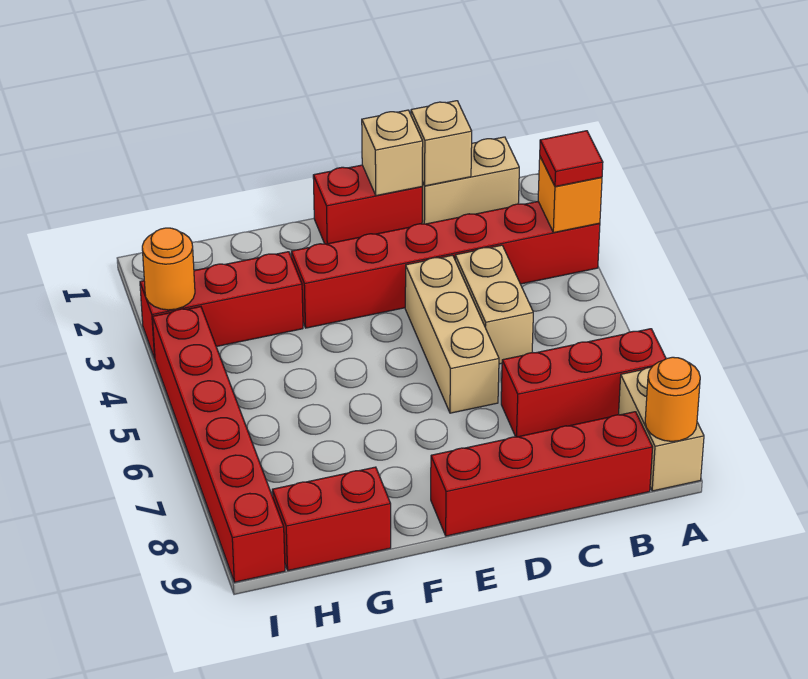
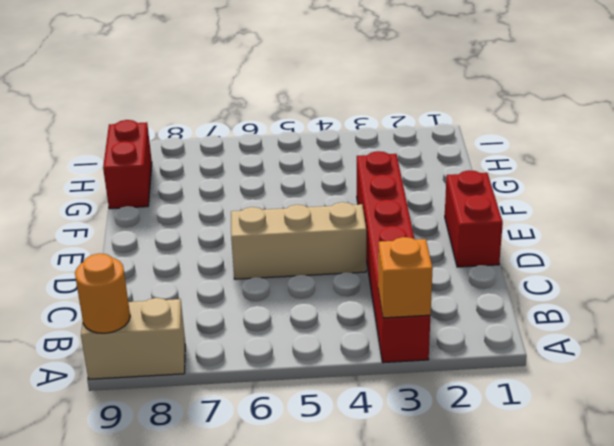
none -> red brick A7:C7 level 1
none -> tan brick B1:C1 level 1
none -> red brick B9:E9 level 1

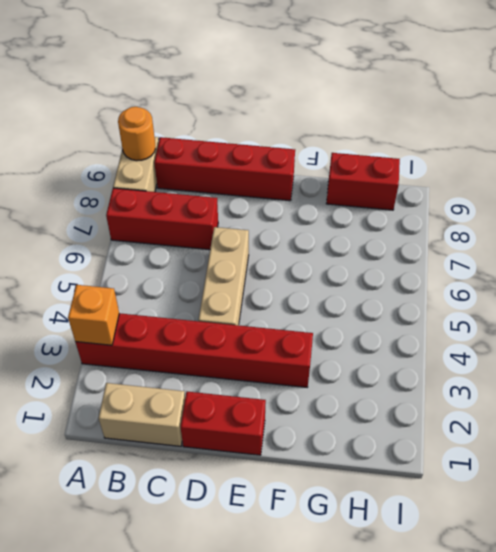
none -> tan brick C4:C5 level 1
none -> red brick G3:I3 level 1
none -> red brick I4:I9 level 1

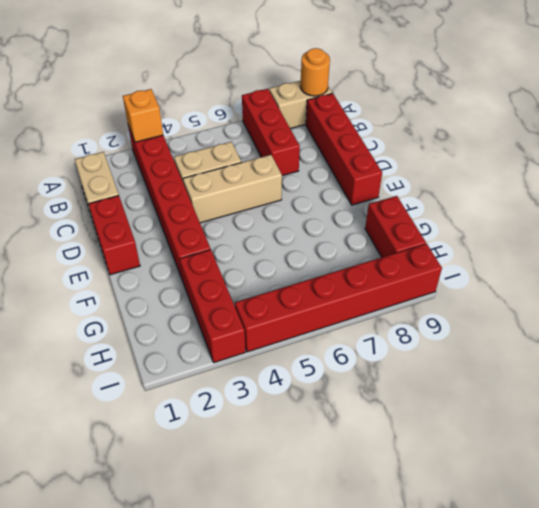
none -> tan brick C1 level 2
none -> tan brick D1 level 2
none -> orange round brick I3 level 2

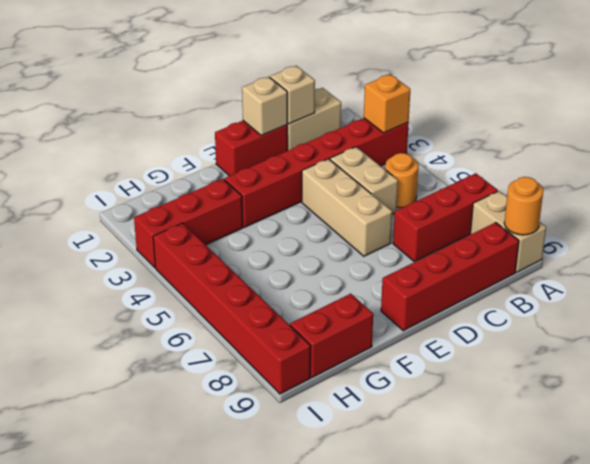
orange round brick B5 level 1 -> orange round brick I3 level 2
none -> red tile A3 level 3

